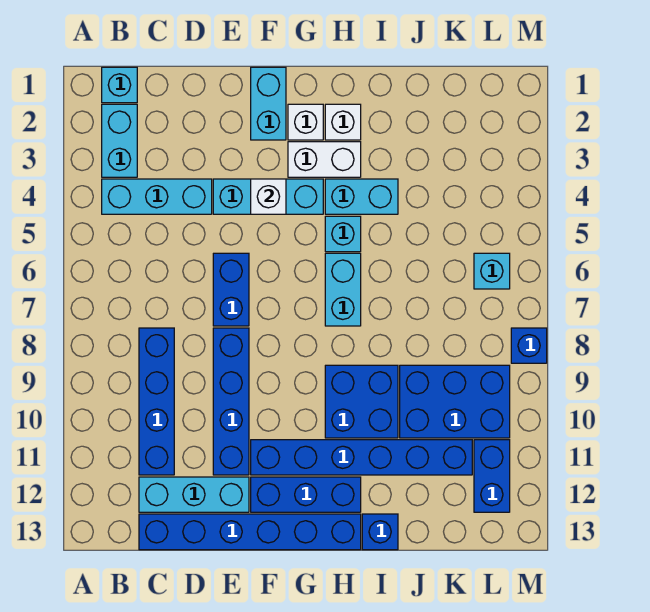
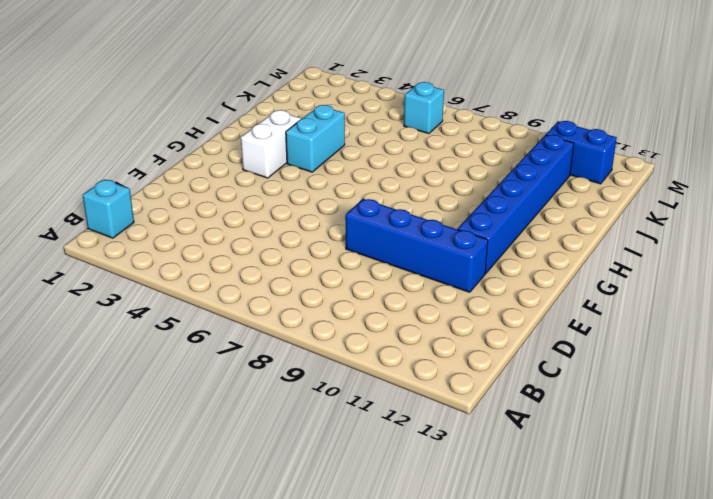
none -> cyan brick B2:B3 level 1
none -> cyan brick B4:D4 level 1
none -> blue brick C8:C11 level 1

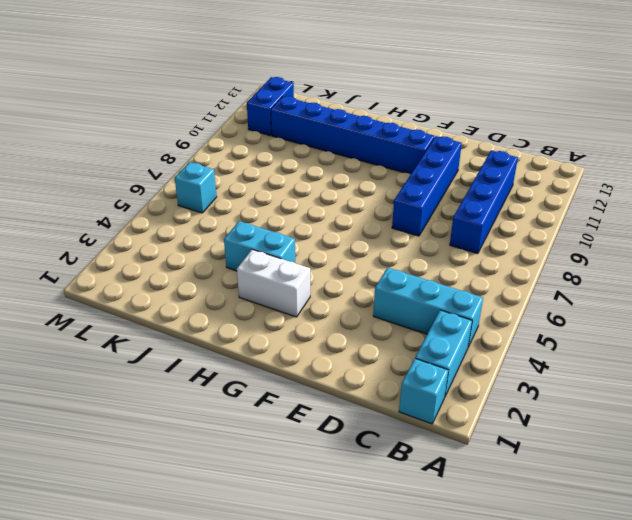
none -> cyan brick C12:E12 level 1
none -> blue brick C13:H13 level 1
none -> cyan brick E4:G4 level 1

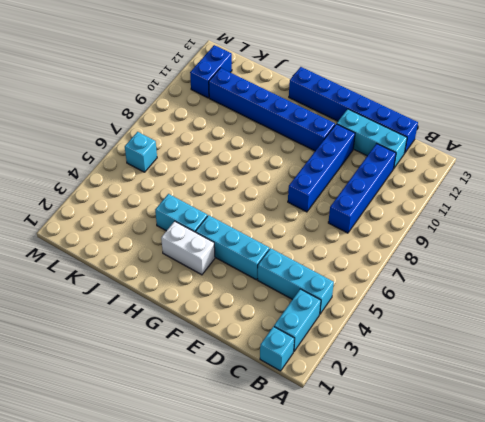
none -> blue brick E6:E7 level 1
none -> cyan brick F1:F2 level 1
none -> blue brick F12:H12 level 1

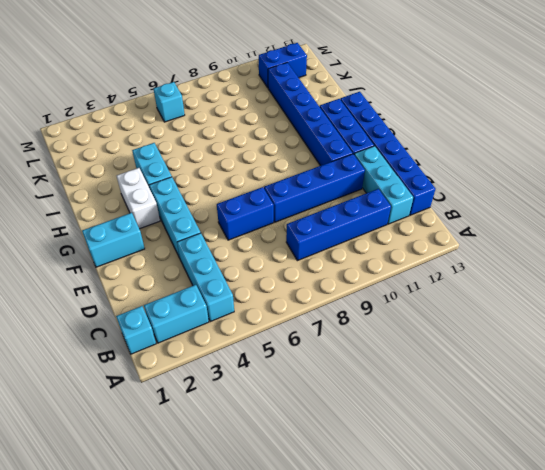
none -> white brick G2 level 1
none -> white brick H2 level 1
none -> cyan brick H5 level 1

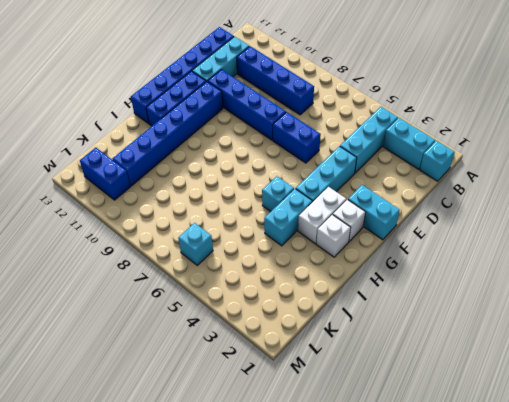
none -> cyan brick H6:H7 level 1
none -> blue brick H9:I10 level 1
none -> blue brick I13 level 1

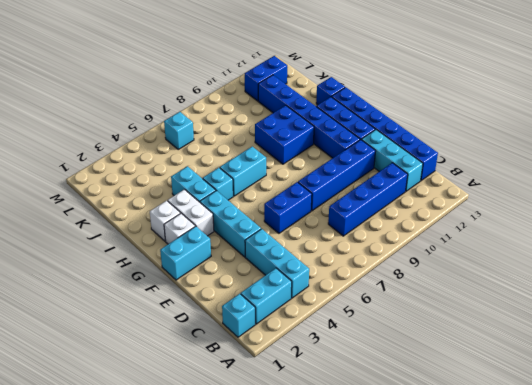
none -> blue brick J9:L10 level 1
none -> blue brick M8 level 1
none -> white brick F4 level 2

